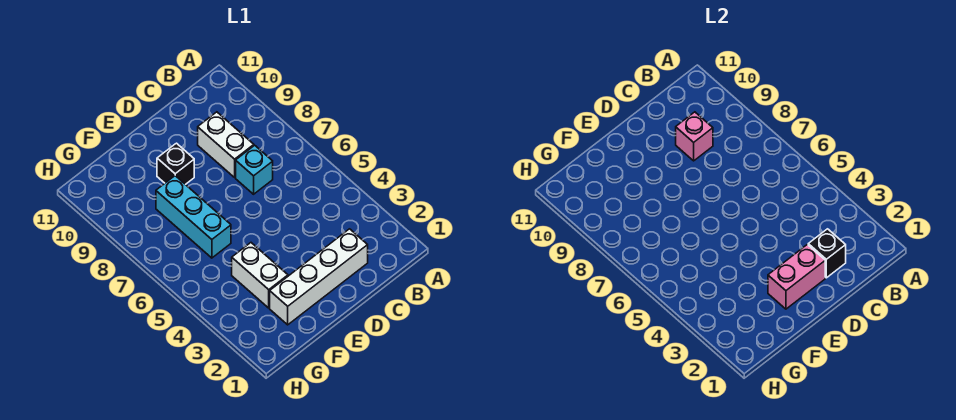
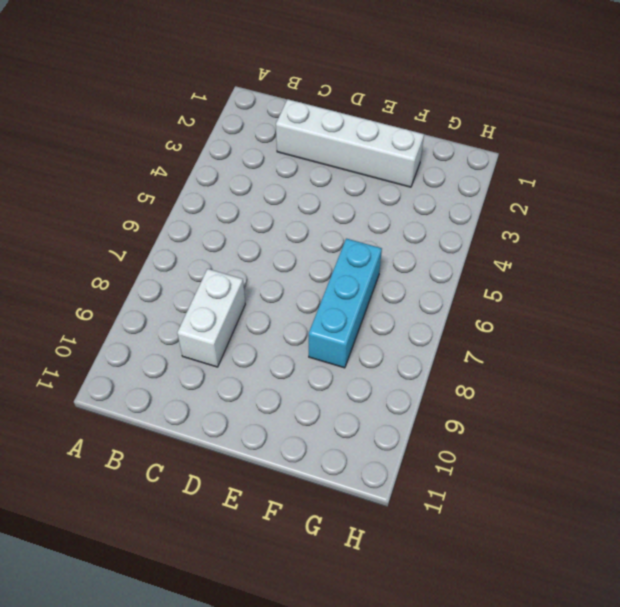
none -> cyan brick C7 level 1
none -> black brick E9 level 1

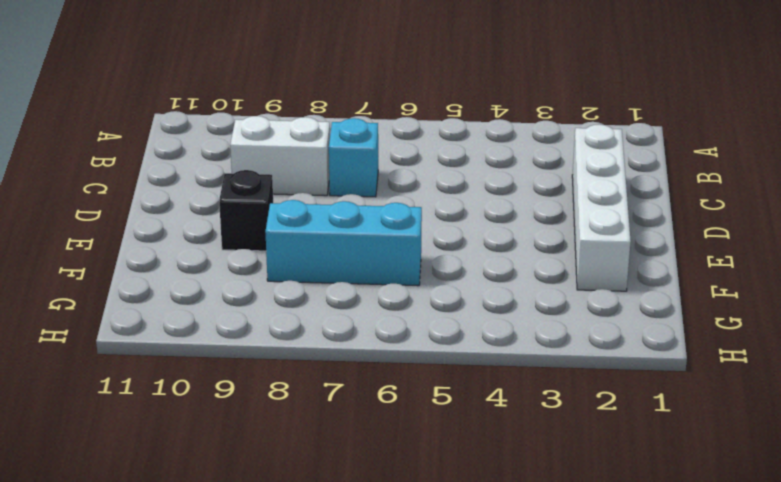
none -> white brick F3:F4 level 1
none -> black brick C2 level 2

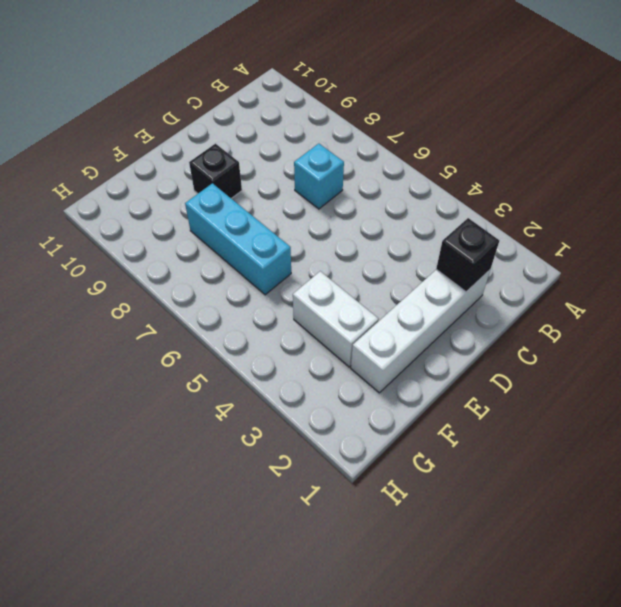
none -> white brick C8:C9 level 1
none -> pink brick C9 level 2

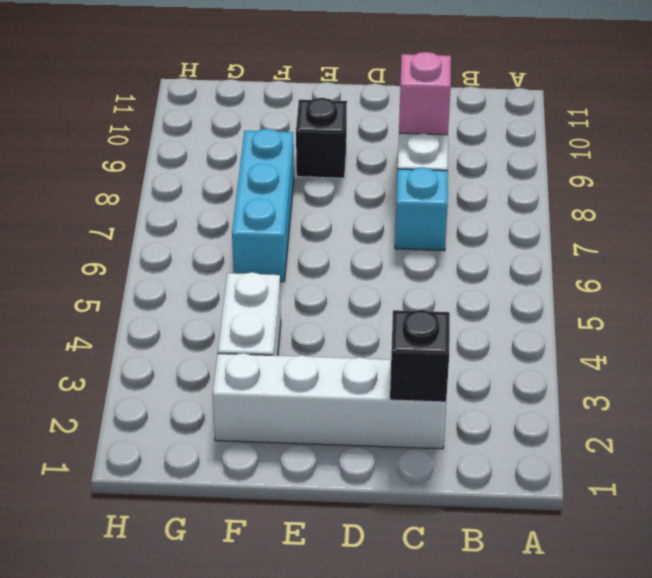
none -> pink brick D2:E2 level 2

